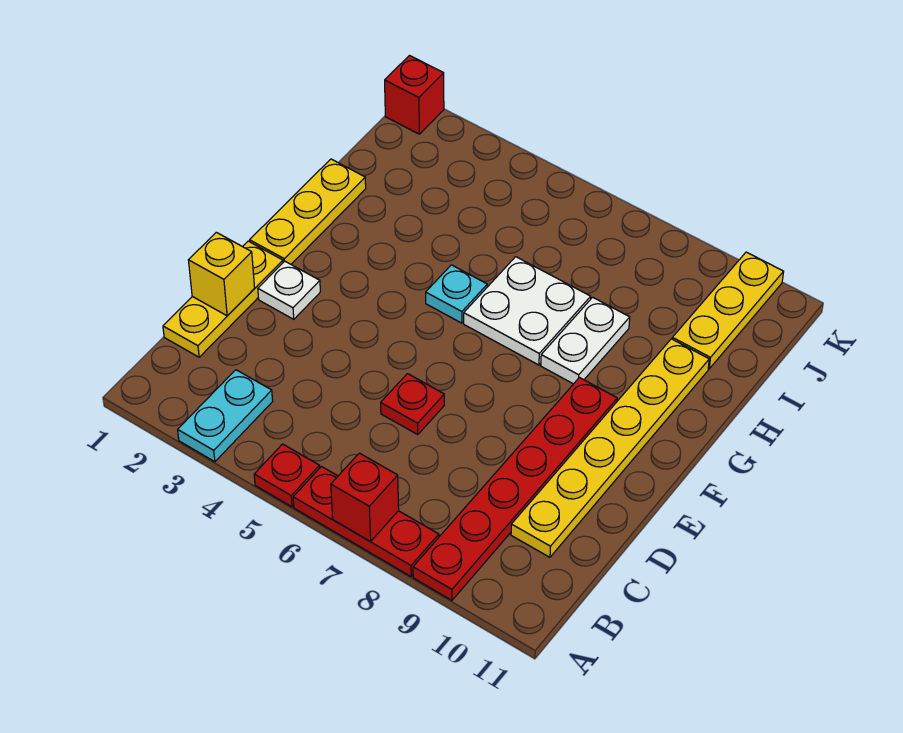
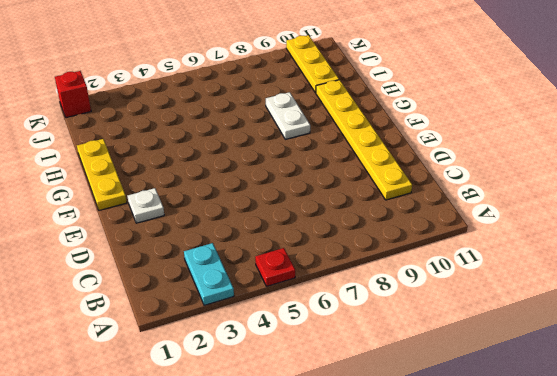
none -> red plate A6:A8 level 1
none -> red plate A9:F9 level 1
none -> yellow plate C1:E1 level 1

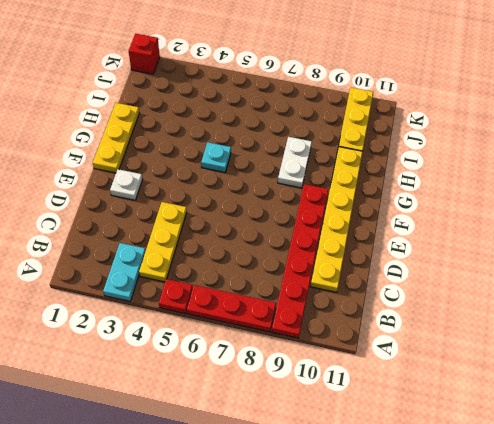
yellow plate B4:D4 level 1 -> yellow plate C1:E1 level 1
none -> red plate D6 level 1
none -> white plate G6:H7 level 1
none -> red brick A7 level 2

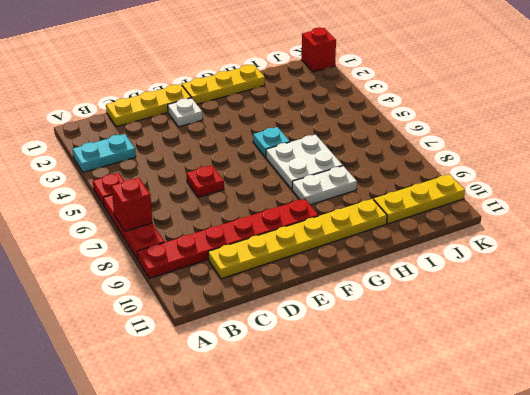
none -> yellow brick D1 level 2

